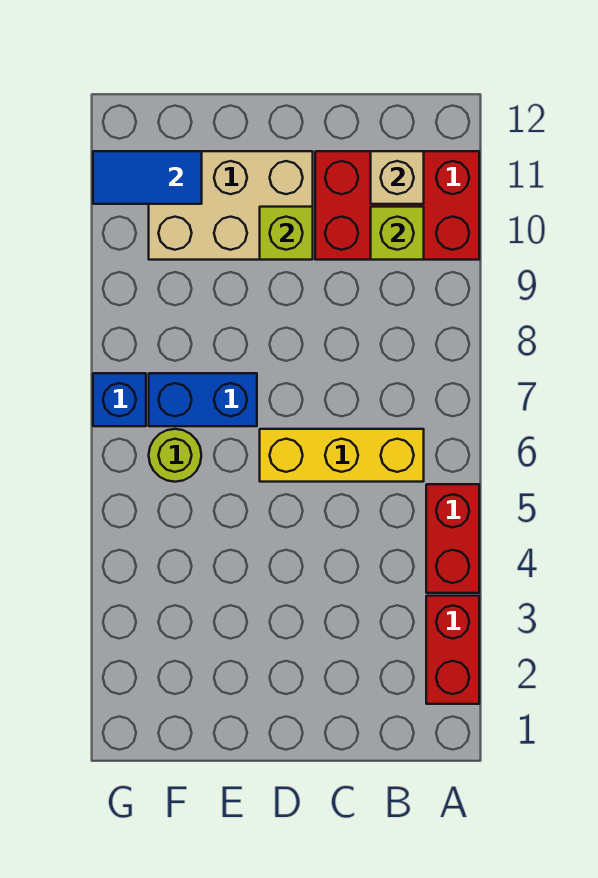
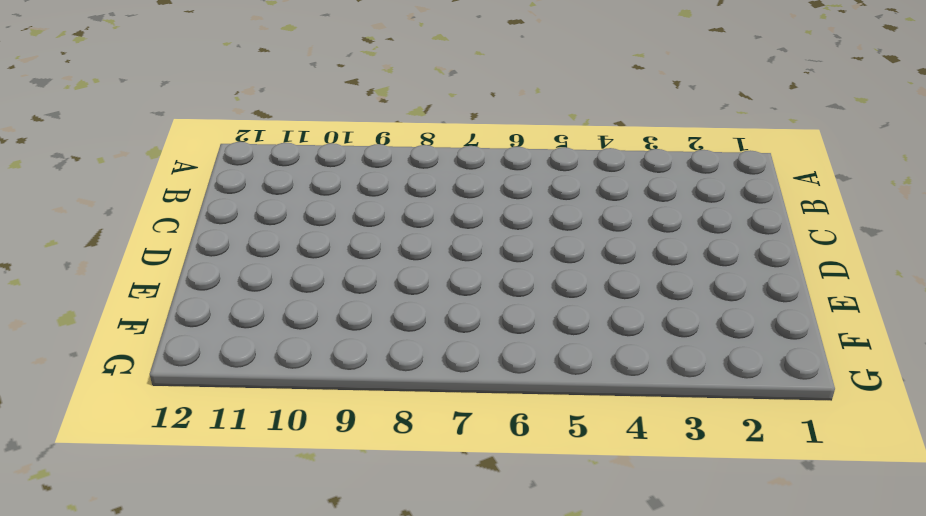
none -> red brick A2:A3 level 1
none -> red brick A4:A5 level 1
none -> red brick A10:C11 level 1

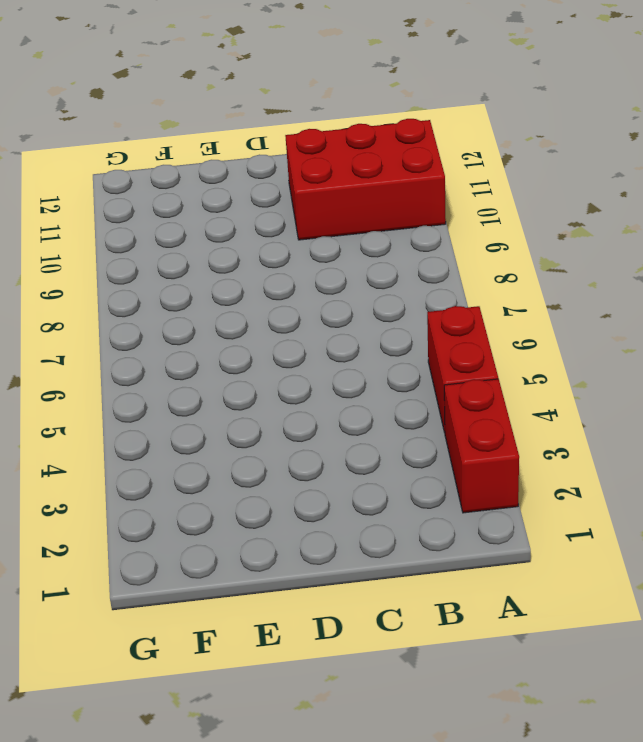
none -> yellow brick B6:D6 level 1
none -> tan brick D10:F11 level 1
none -> blue brick E7:F7 level 1

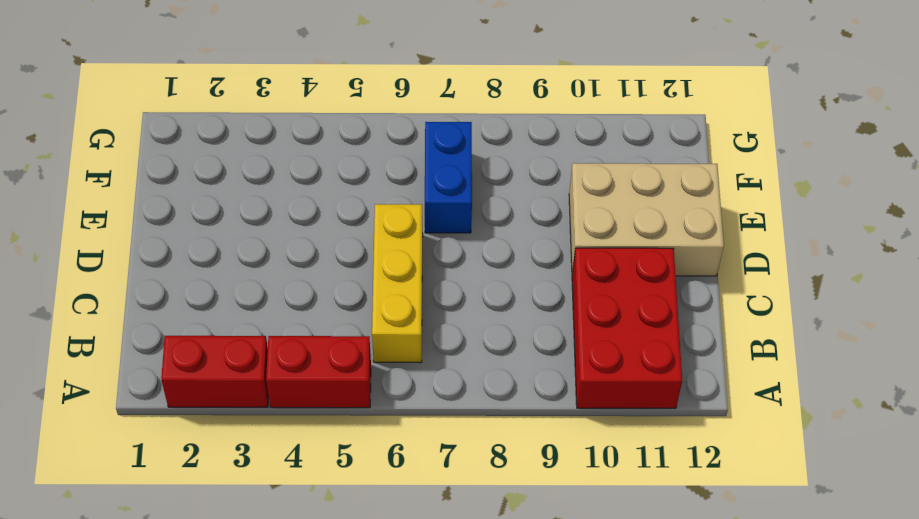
tan brick D10:E12 level 1 -> tan brick D10:F11 level 1
none -> lime round brick F6 level 1
none -> blue brick G7 level 1
none -> lime brick B10 level 2

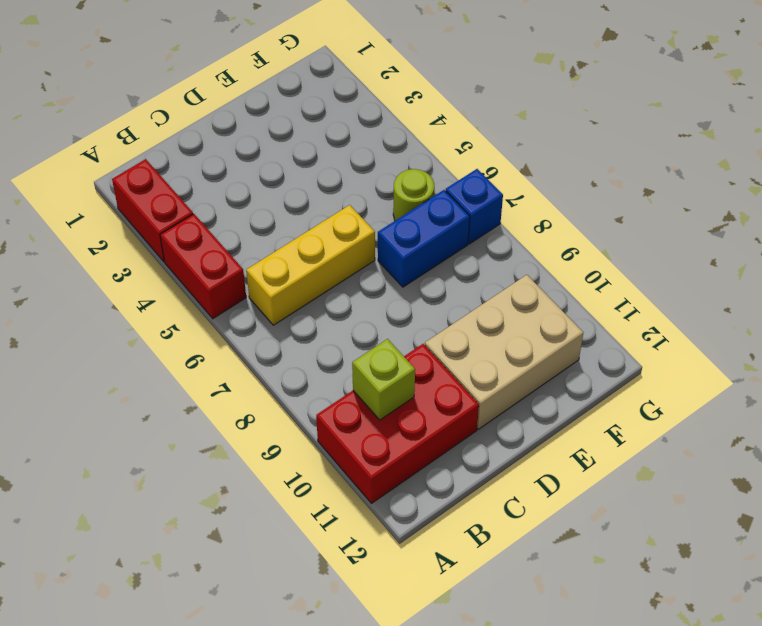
none -> tan brick B11 level 2
none -> lime brick D10 level 2
none -> blue tile F11:G11 level 2

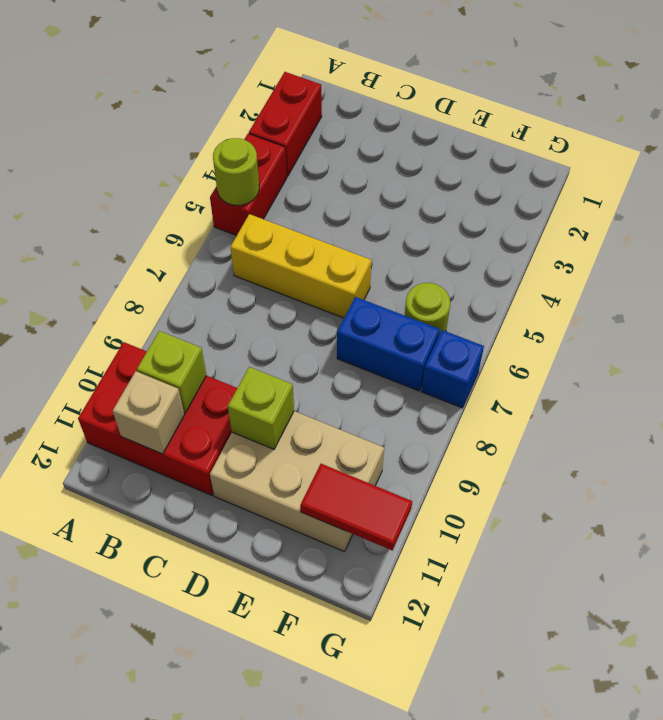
lime round brick A5 level 2 -> none
red tile F11:G11 level 2 -> blue tile F11:G11 level 2

